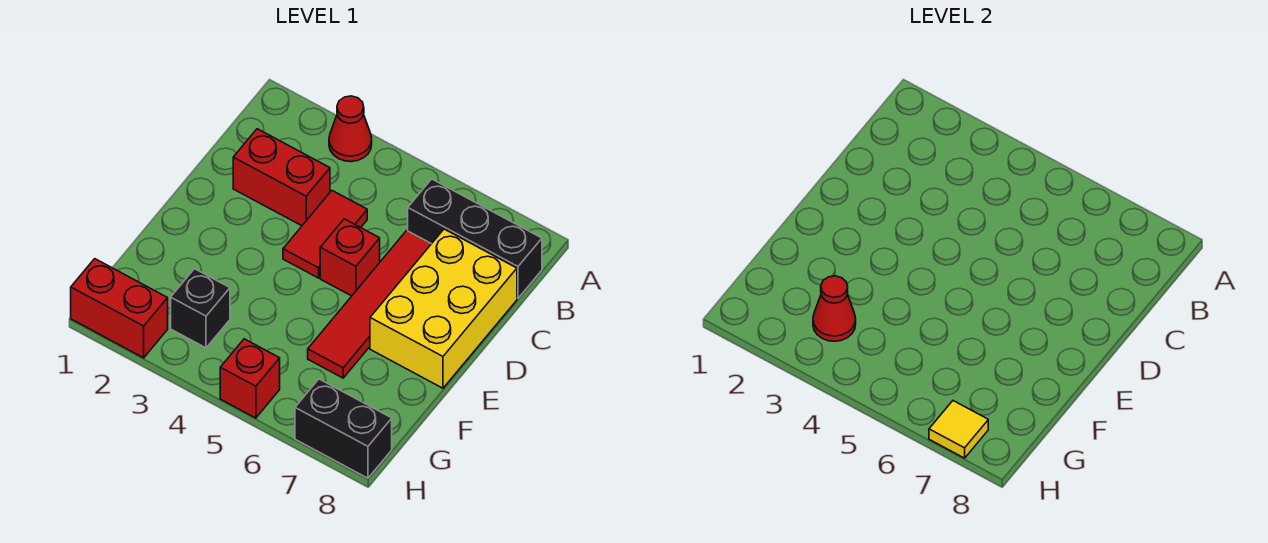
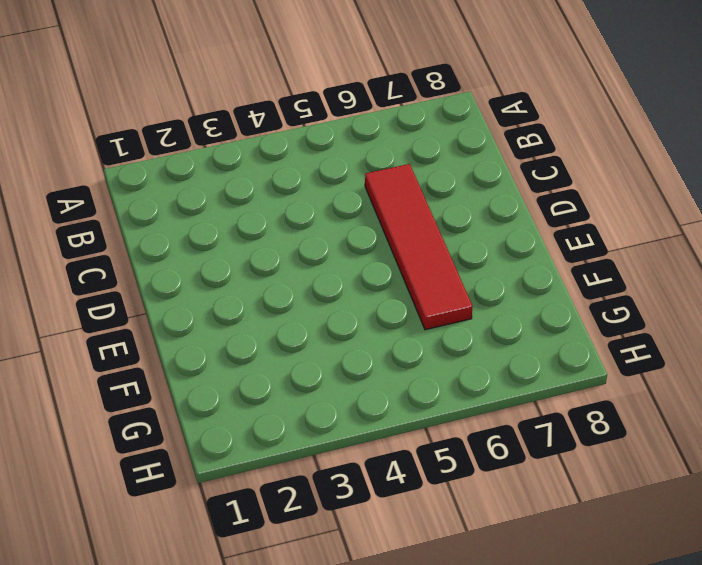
none -> red cone A3 level 1
none -> black brick B6:B8 level 1
none -> red brick C2:C3 level 1

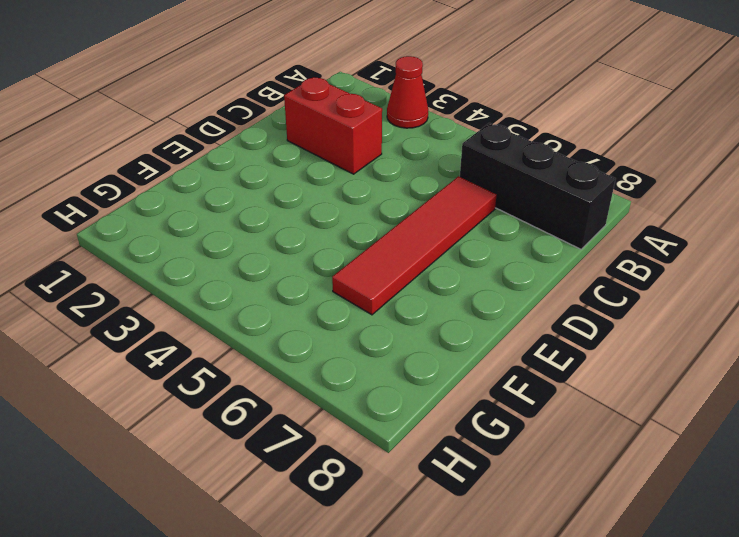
none -> red tile C4:D4 level 1
none -> yellow brick C7:E8 level 1
none -> red brick D5 level 1

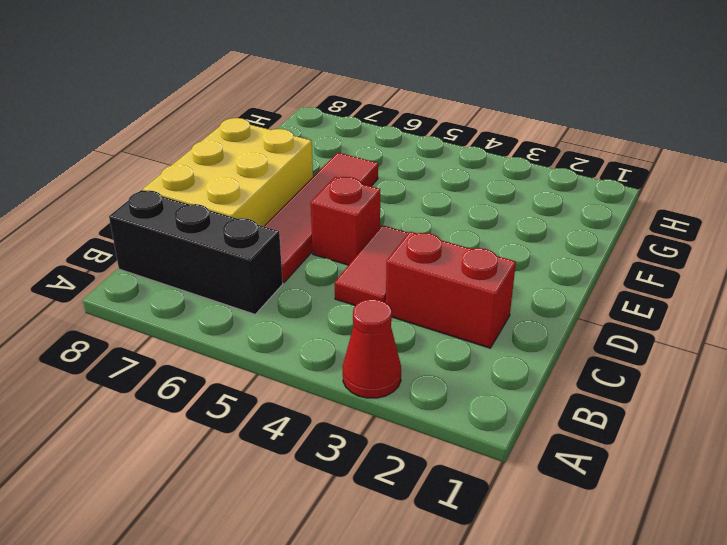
none -> black brick G3 level 1
none -> red brick H1:H2 level 1
none -> red brick H5 level 1

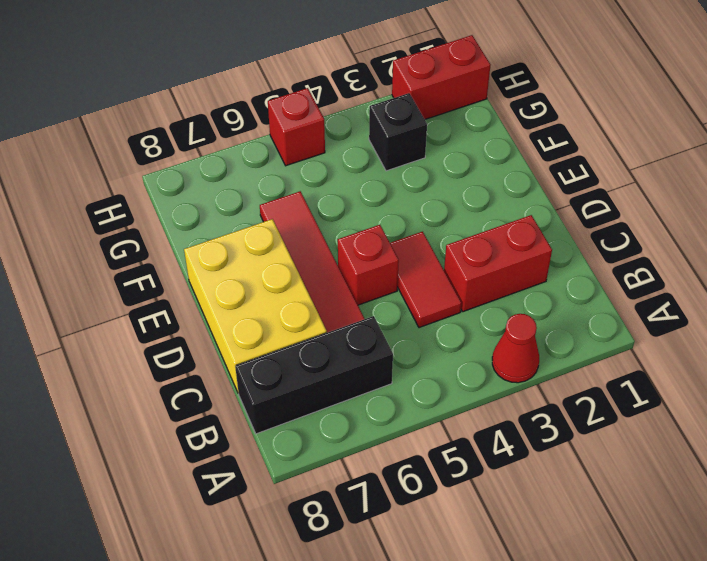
none -> black brick H7:H8 level 1
none -> red cone G3 level 2
none -> yellow tile H7 level 2

